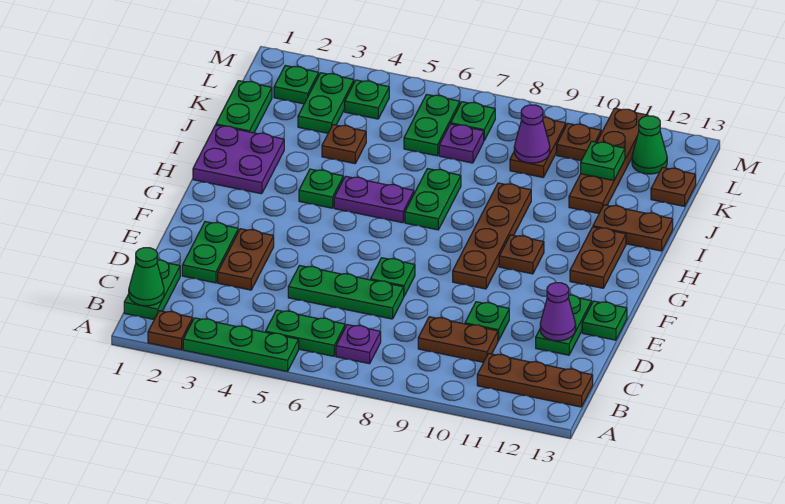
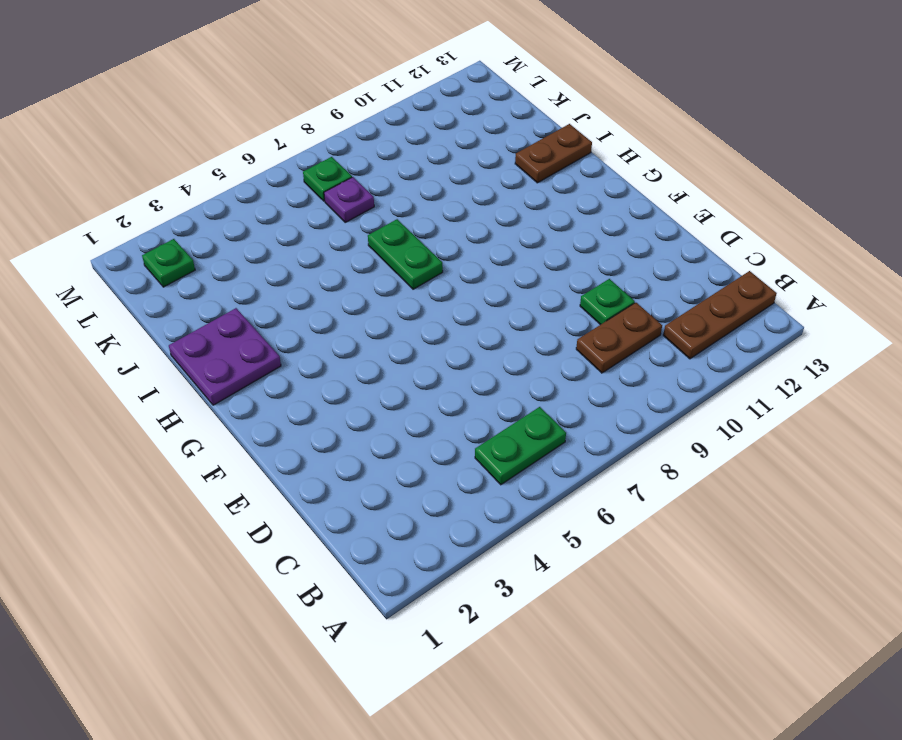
none -> brown plate A2 level 1
none -> green plate A3:A5 level 1
none -> green plate B1:C1 level 1
none -> purple plate B7 level 1

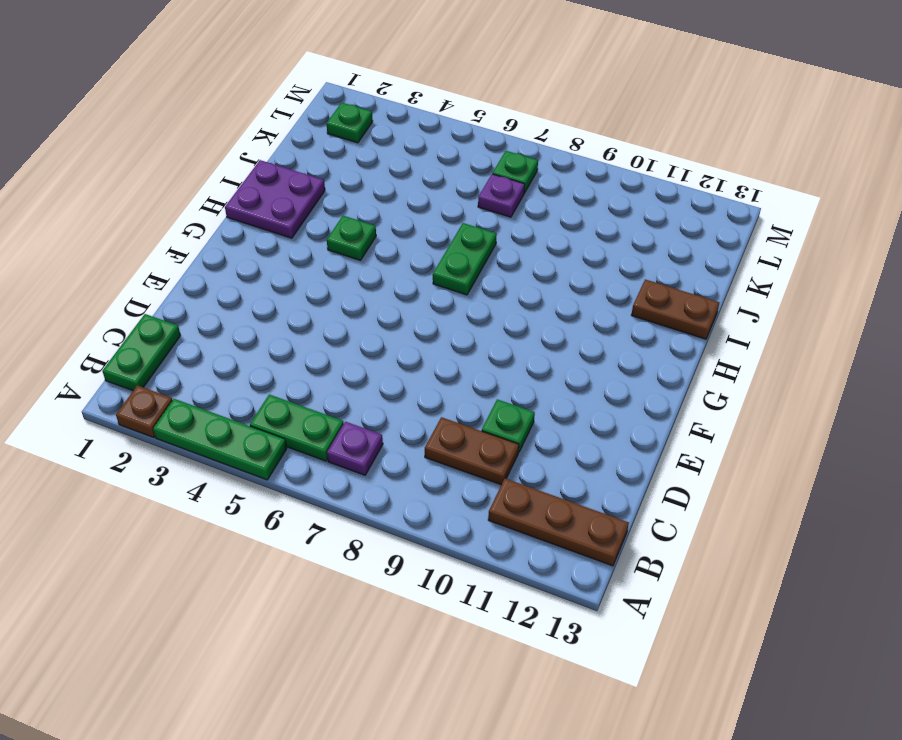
none -> green plate D2:E2 level 1
none -> brown plate D3:E3 level 1
none -> green plate D5:D7 level 1
none -> green plate D12:E12 level 1

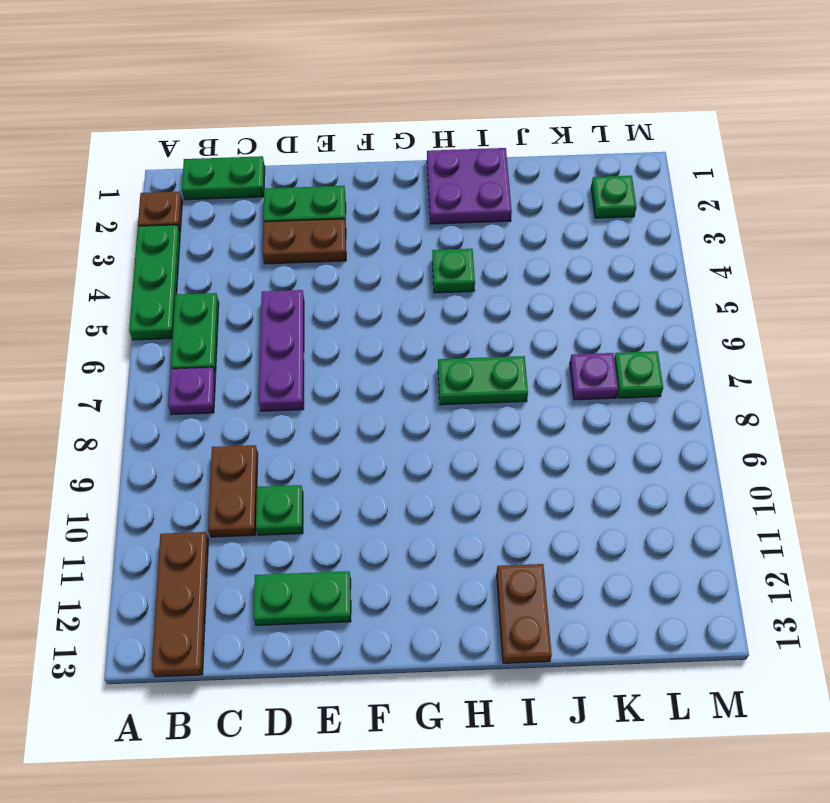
purple plate D5:D7 level 1 -> green plate D5:D7 level 1
none -> green plate E7 level 1
none -> green plate E13 level 1
none -> brown plate F9:I9 level 1
none -> brown plate G10 level 1

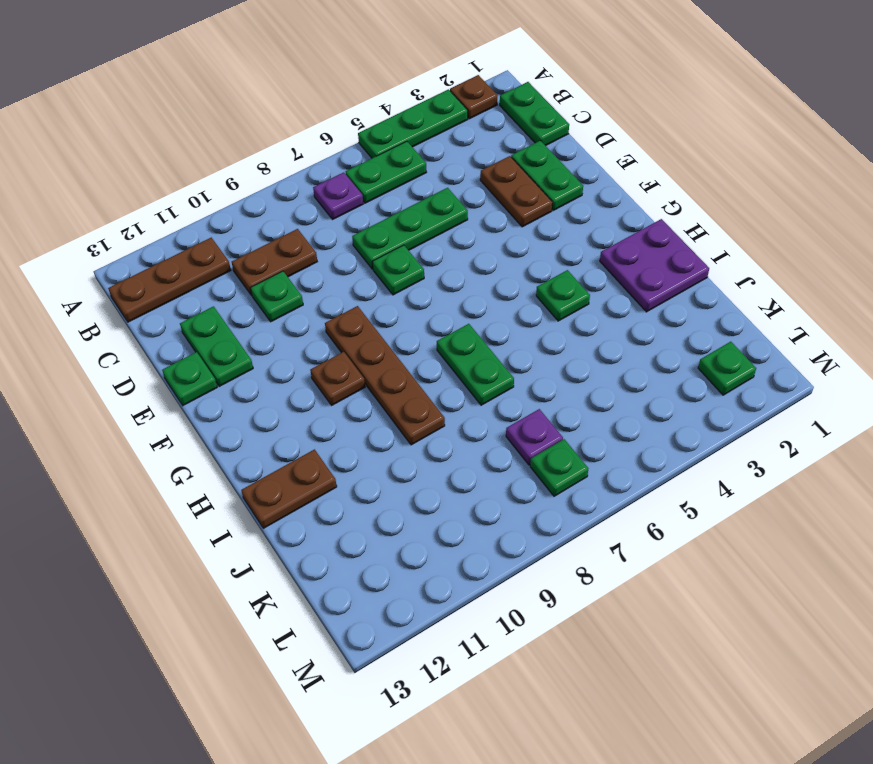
none -> brown plate G12:H12 level 1
none -> purple plate H5:H6 level 1
none -> green plate J1:K1 level 1
none -> brown plate J4 level 1

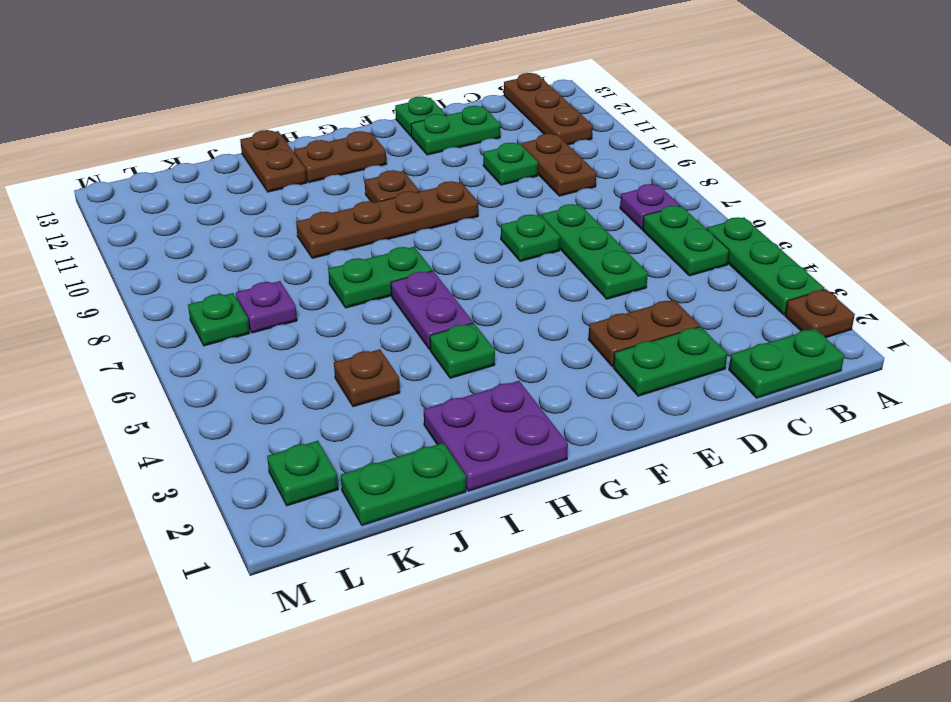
none -> brown plate J11:M11 level 1
none -> green plate K3:L3 level 1
none -> green plate K6:L6 level 1
none -> brown plate K9:L9 level 1

